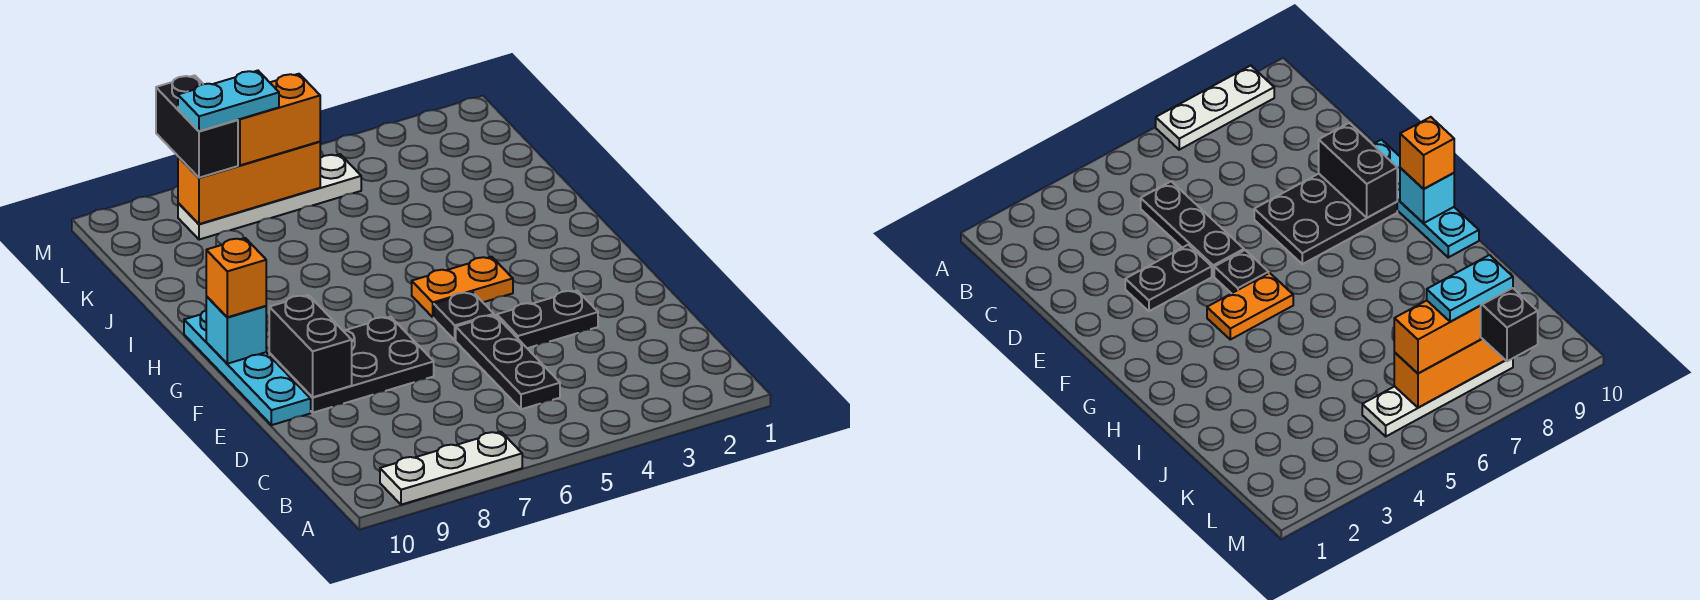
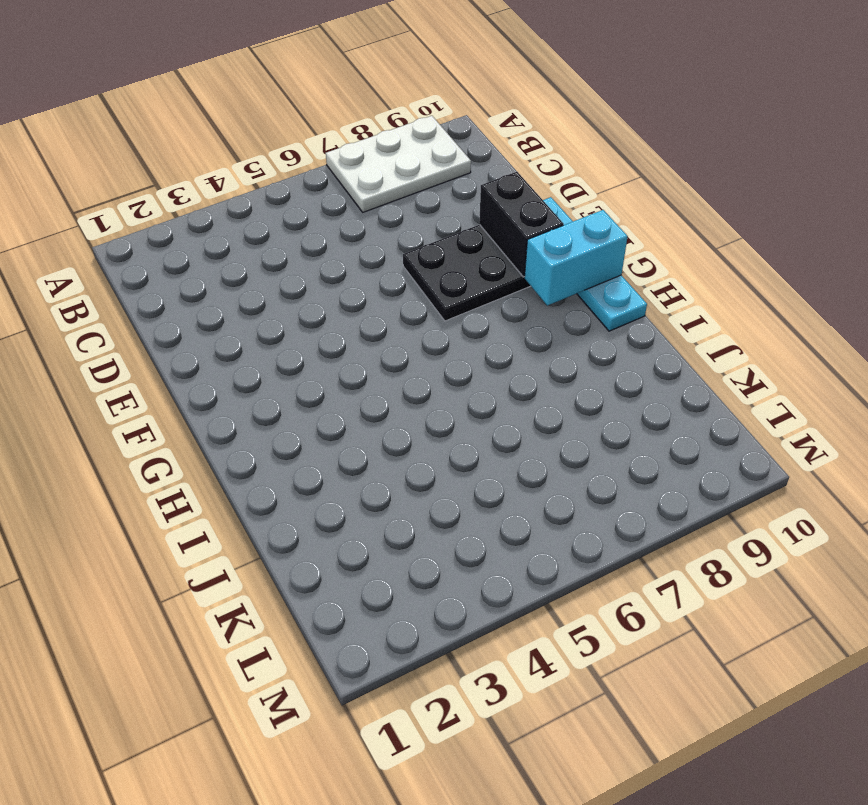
white plate A7:B9 level 1 -> white plate A7:A9 level 1
cyan brick G9:G10 level 2 -> cyan brick G10 level 2
none -> black plate C5:E5 level 1
none -> black plate E3:E4 level 1
none -> black plate F5 level 1

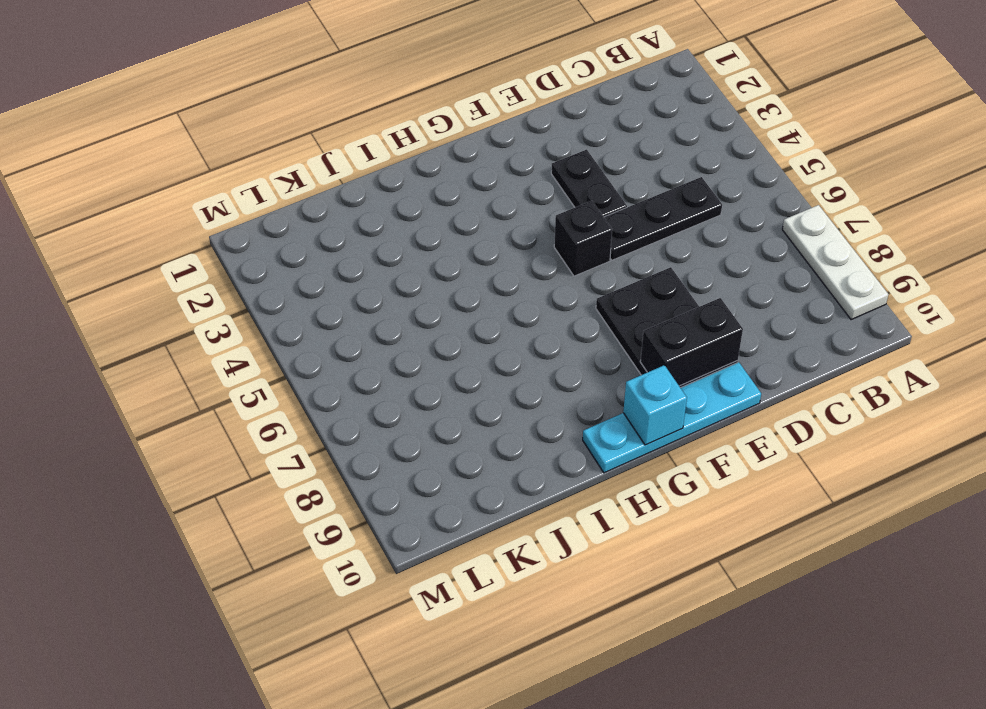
black brick F5 level 1 -> black plate F5 level 1
none -> orange plate G4:G5 level 1
none -> white plate L5:L8 level 1
none -> orange brick L6:L8 level 2

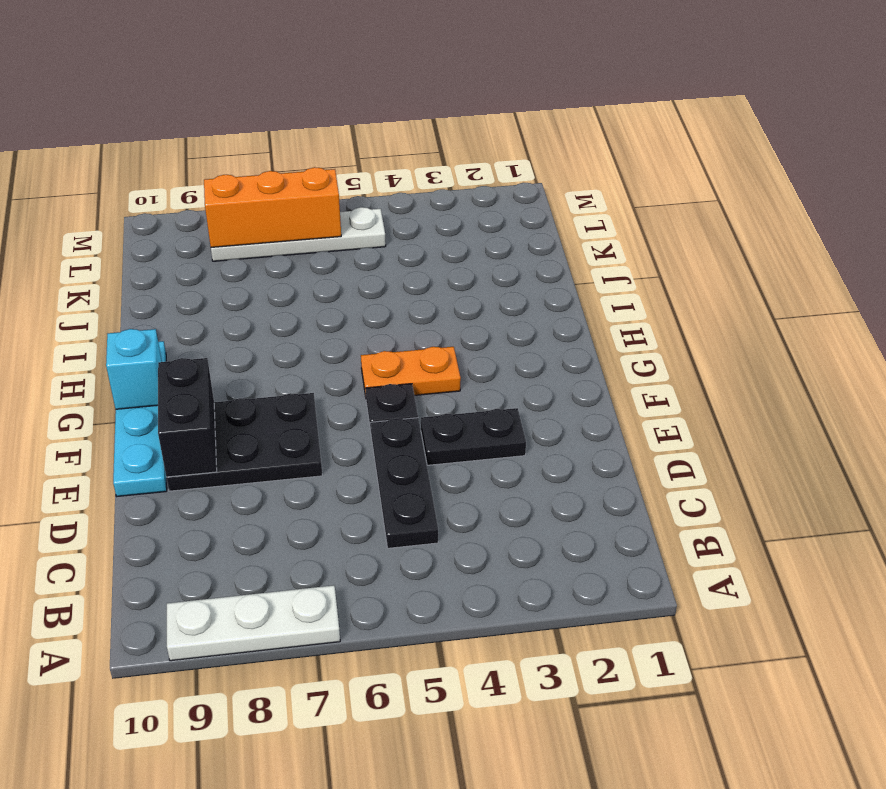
none -> orange brick G10 level 3
none -> orange brick L6:L7 level 3
none -> black brick L8:M8 level 3

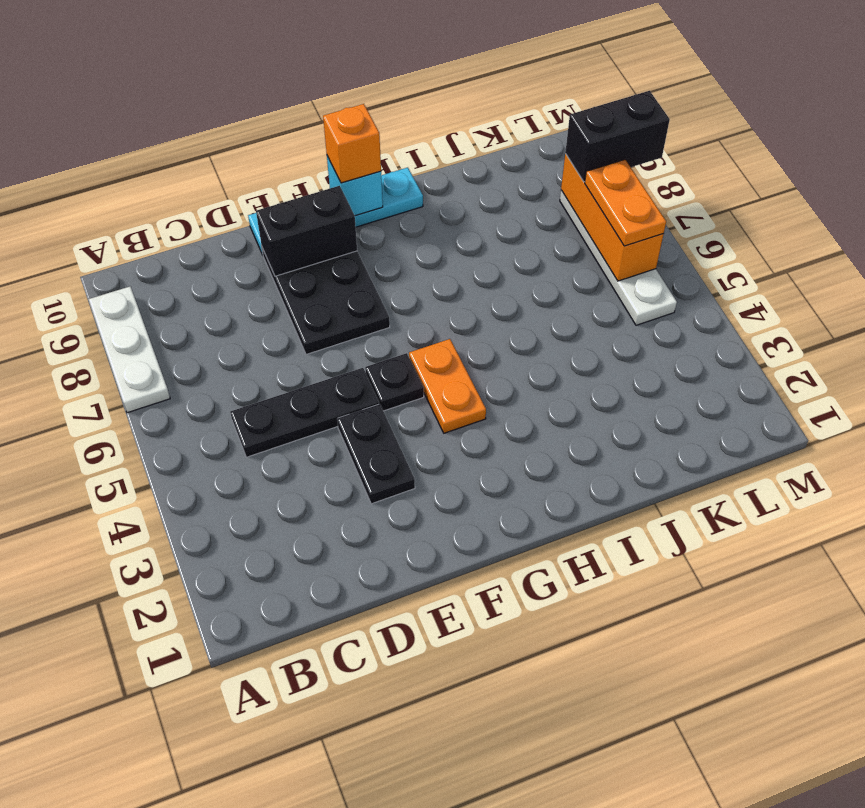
orange plate L6:L7 level 3 -> orange brick L6:L7 level 3
none -> cyan plate L7:L8 level 4

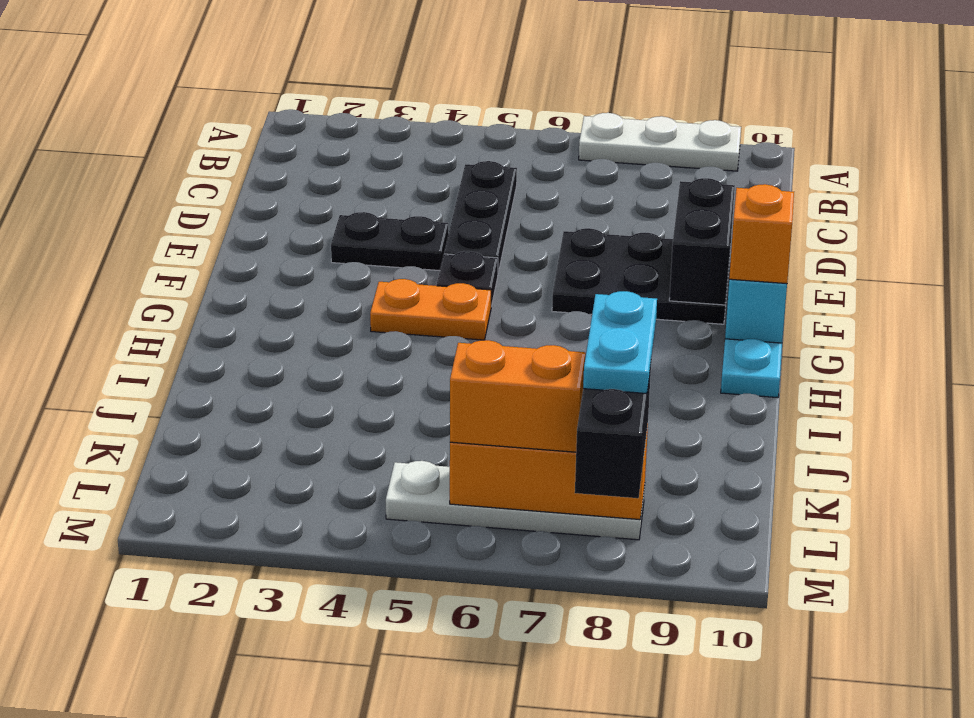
cyan plate K8:L8 level 4 -> cyan plate L7:L8 level 4

